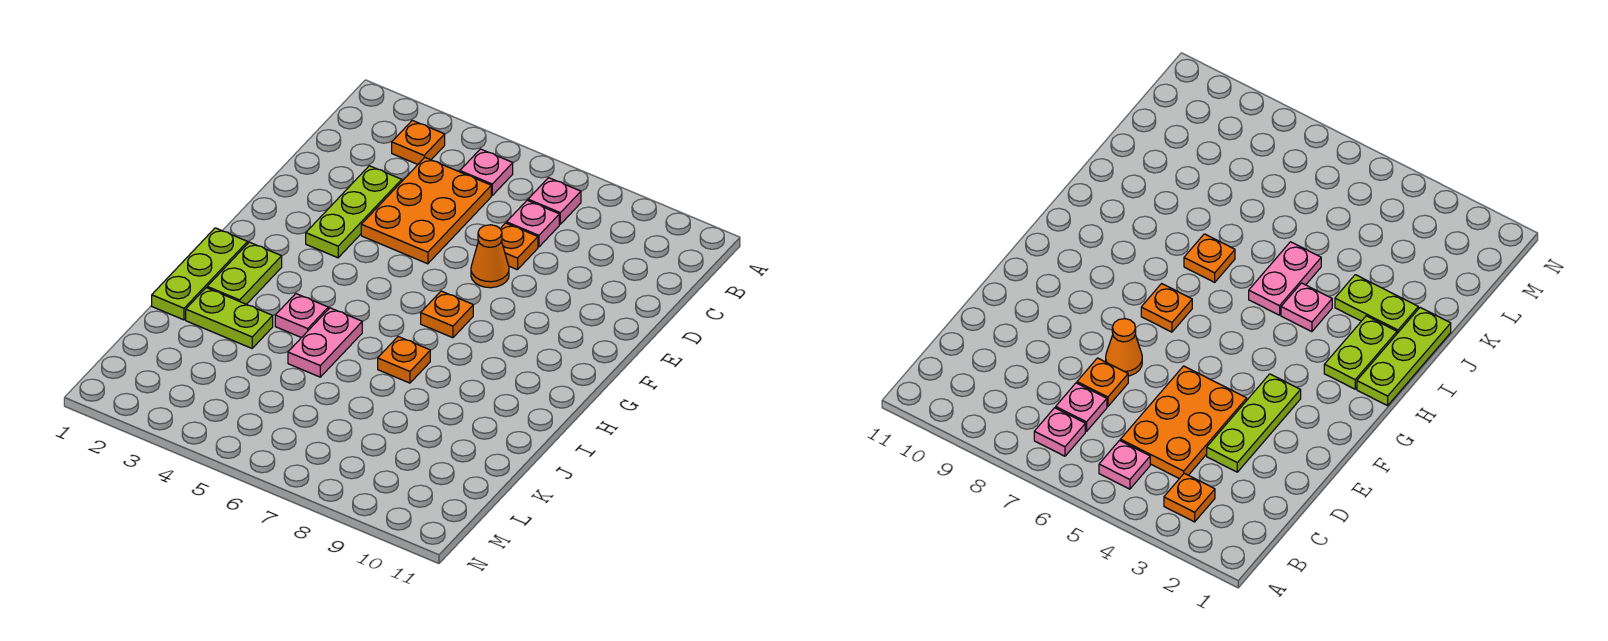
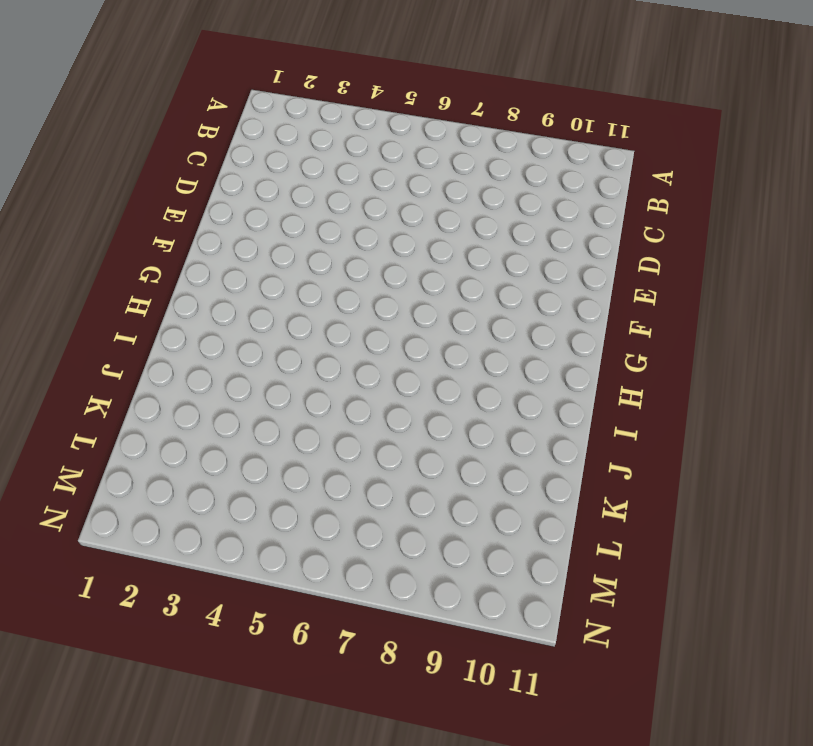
none -> orange plate B3 level 1
none -> pink plate B5 level 1
none -> pink plate B7 level 1

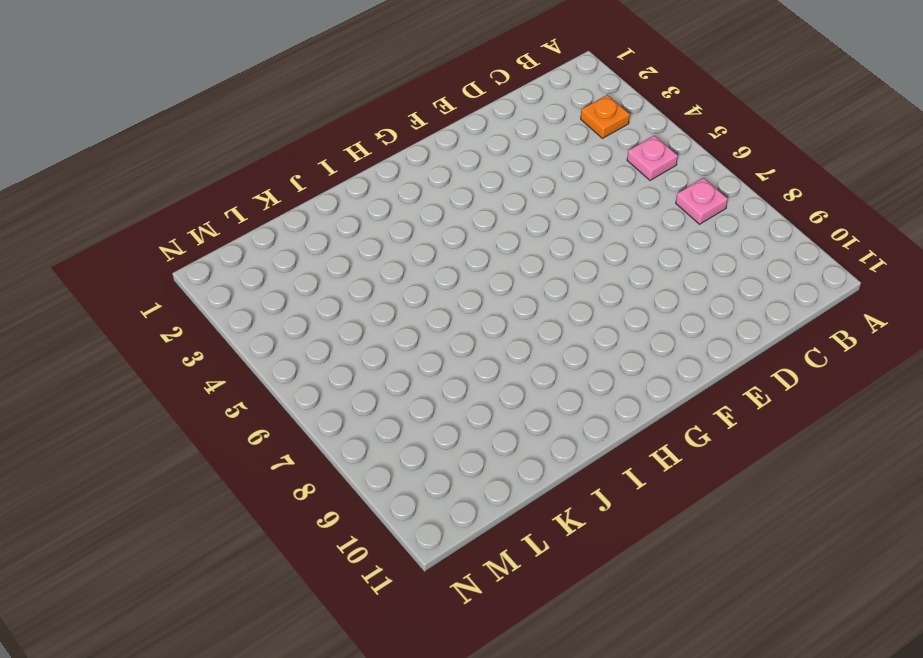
none -> orange plate C4:E5 level 1
none -> pink plate C7 level 1
none -> lime plate D3:F3 level 1

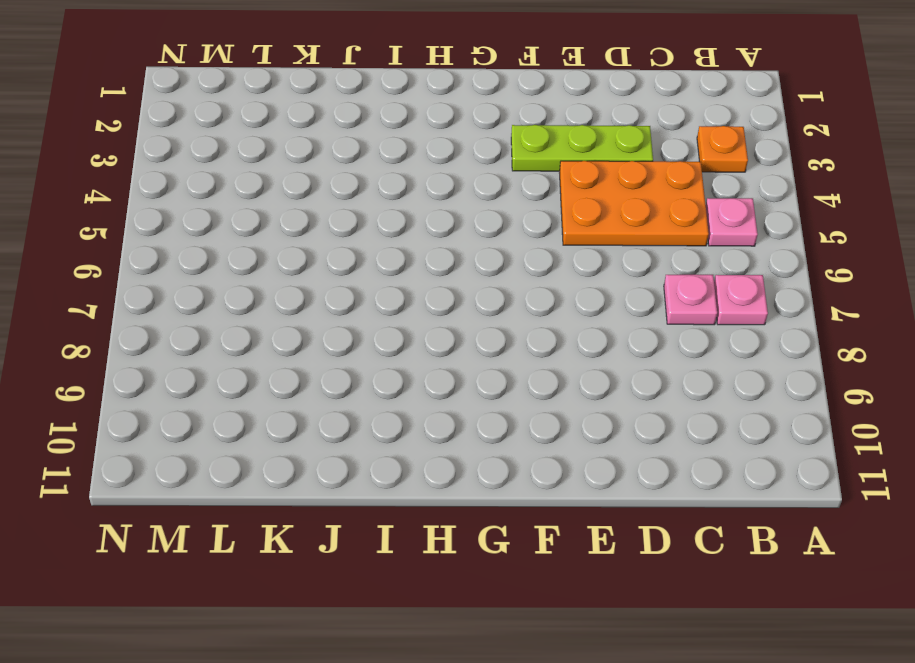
none -> orange plate D7 level 1
none -> orange cone E7 level 1
none -> orange plate G7 level 1

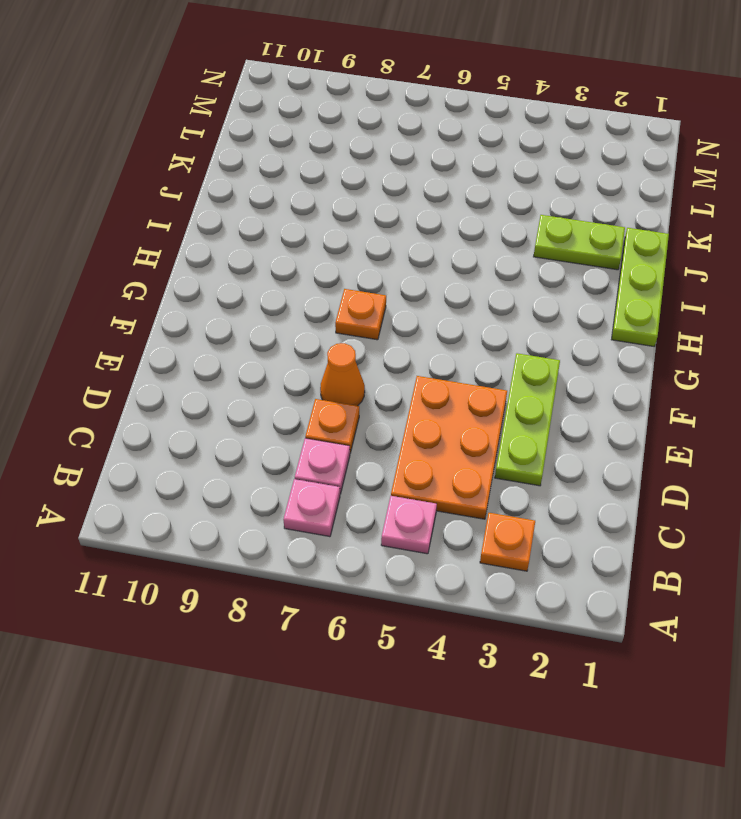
none -> lime plate H2:I2 level 1
none -> pink plate I4 level 1
none -> pink plate I5:J5 level 1

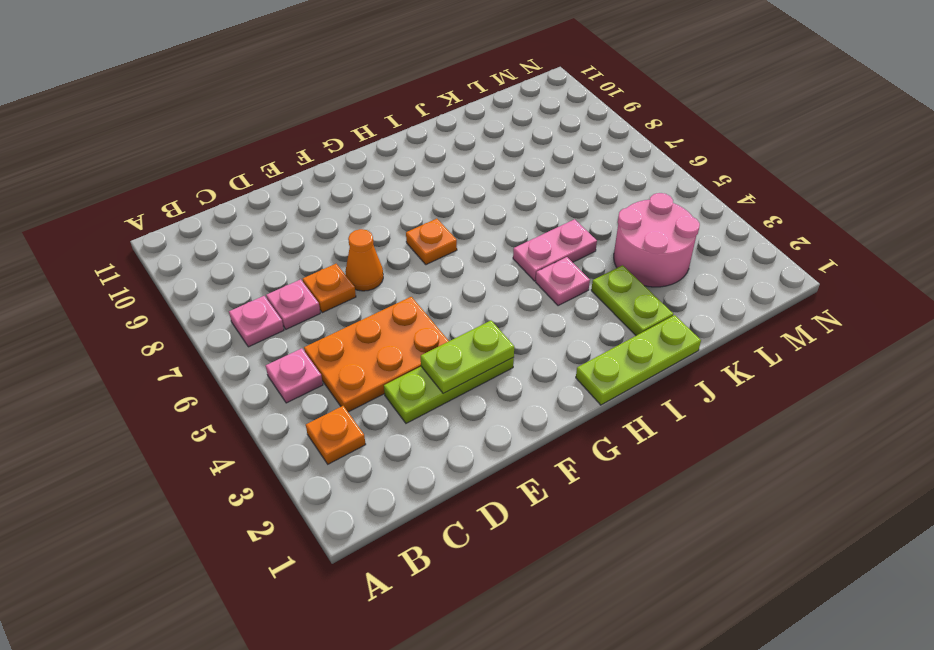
lime plate E3:F3 level 2 -> lime plate H2:I2 level 1
pink round brick K3:L4 level 1 -> none
none -> orange plate I7 level 1

